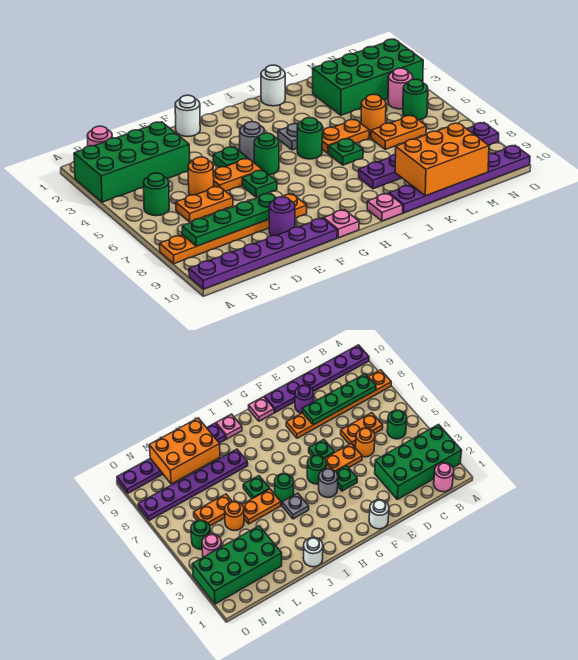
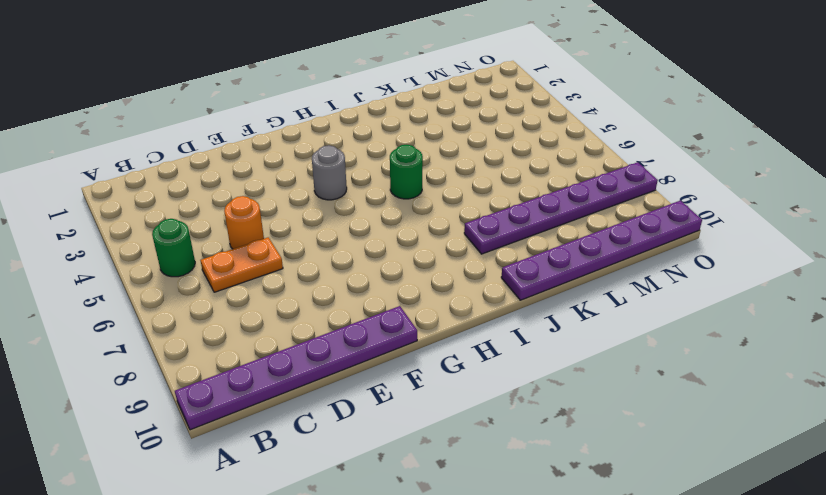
none -> green brick A2:D3 level 1
none -> orange plate A8:F8 level 1
none -> pink round brick B1 level 1
none -> orange plate E5:F5 level 1

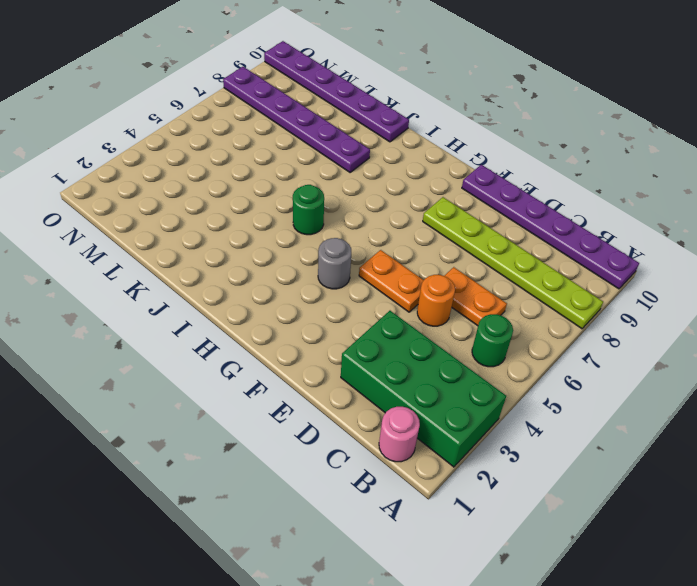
lime plate A8:F8 level 1 -> orange plate A8:F8 level 1
none -> purple round brick E9 level 1
none -> white round brick F1 level 1
none -> green plate F4 level 1
none -> green plate F6 level 1

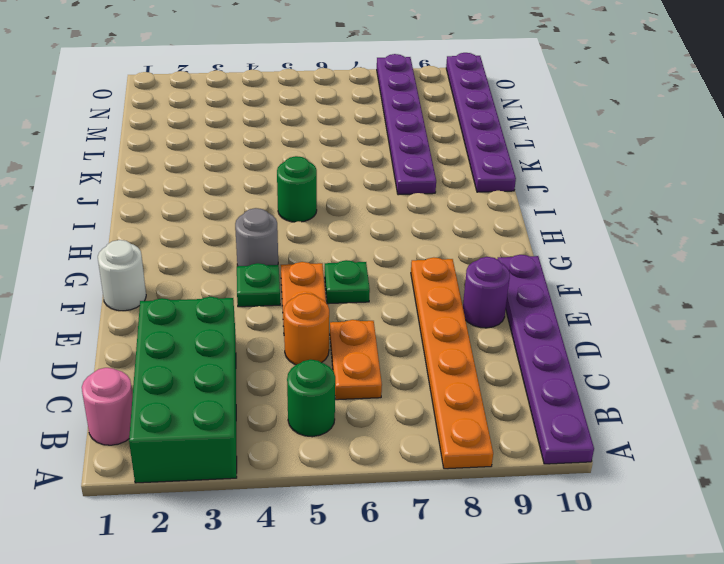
none -> green round brick G5 level 1
none -> pink plate G10 level 1
none -> grey plate I4 level 1
none -> pink plate I10 level 1

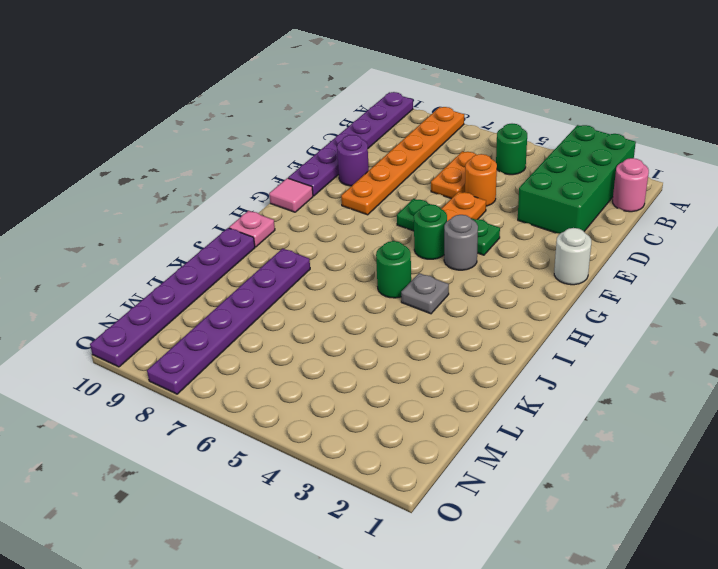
pink tile G10 level 1 -> pink plate G10 level 1
none -> white round brick J1 level 1
none -> orange plate J5:K5 level 1
none -> green plate J6 level 1
none -> green brick L2:O3 level 1

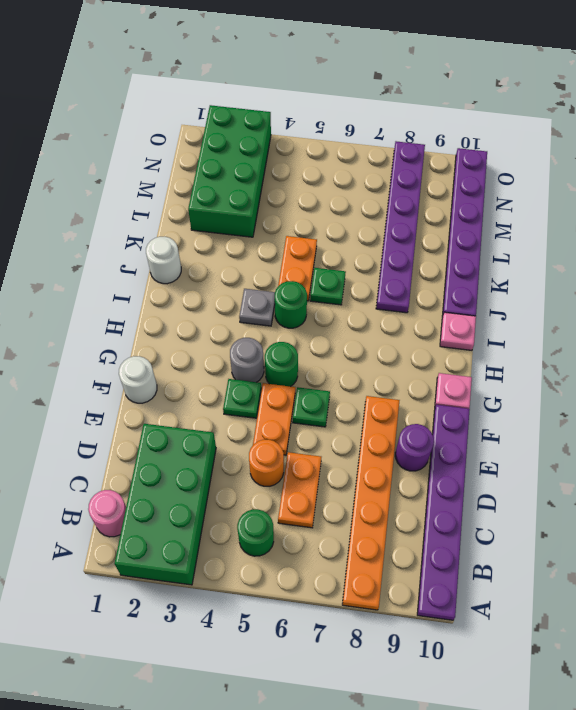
none -> orange round brick L5 level 1
none -> orange plate L6:M6 level 1
none -> pink round brick N4 level 1
none -> green round brick N5 level 1

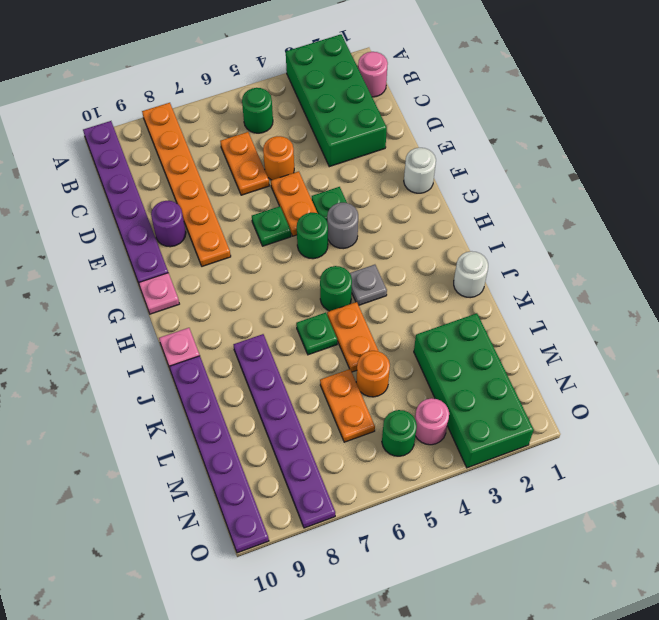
none -> green plate B8:E8 level 2
none -> orange brick K9:M10 level 2

